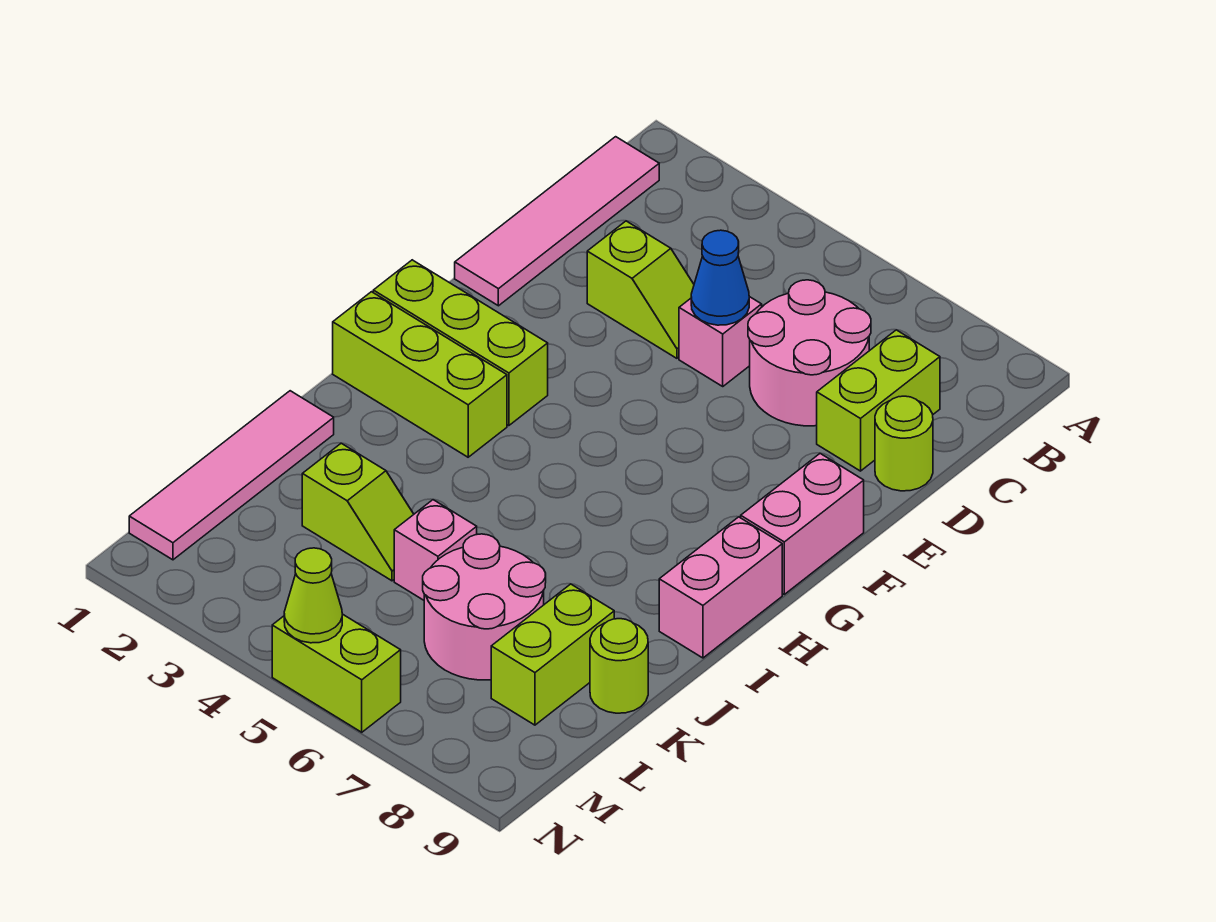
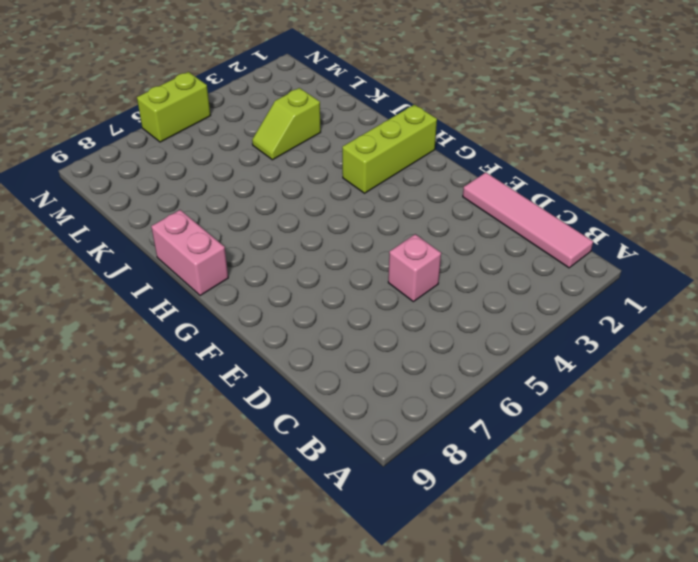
none -> pink round brick C6:D7 level 1
none -> lime brick C8:D8 level 1
none -> lime slope D3:D4 level 1 top 3

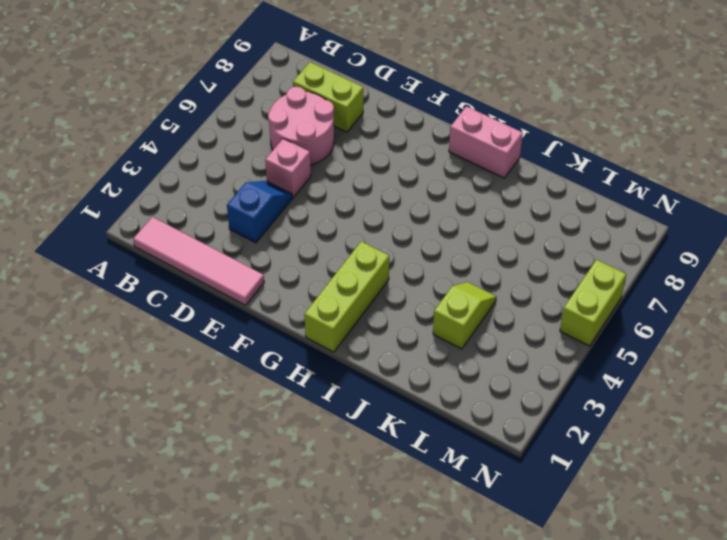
blue slope D3:D4 level 1 top 3 -> lime slope D3:D4 level 1 top 3
none -> lime round brick D9 level 1
none -> pink brick F9:G9 level 1
none -> lime brick G1:G3 level 1

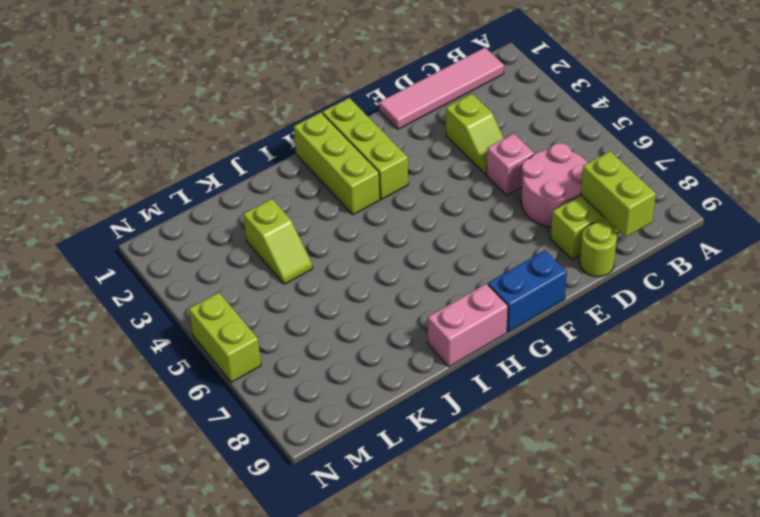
lime brick C8:C9 level 2 -> lime brick K8:L8 level 1
blue brick F9:G9 level 1 -> pink brick F9:G9 level 1
none -> pink tile J1:M1 level 1
none -> pink brick K5 level 1
none -> pink round brick K6:L7 level 1

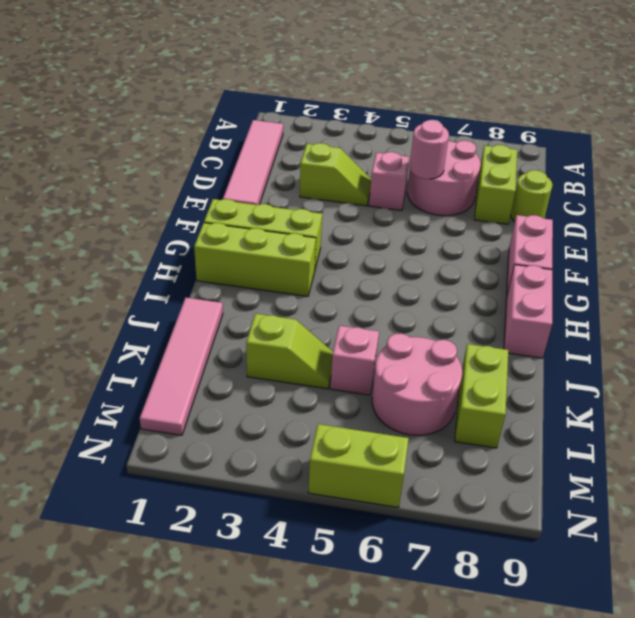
pink round brick D6 level 2 -> none
none -> lime round brick K9 level 1
none -> blue cone D5 level 2
none -> lime cone N5 level 2

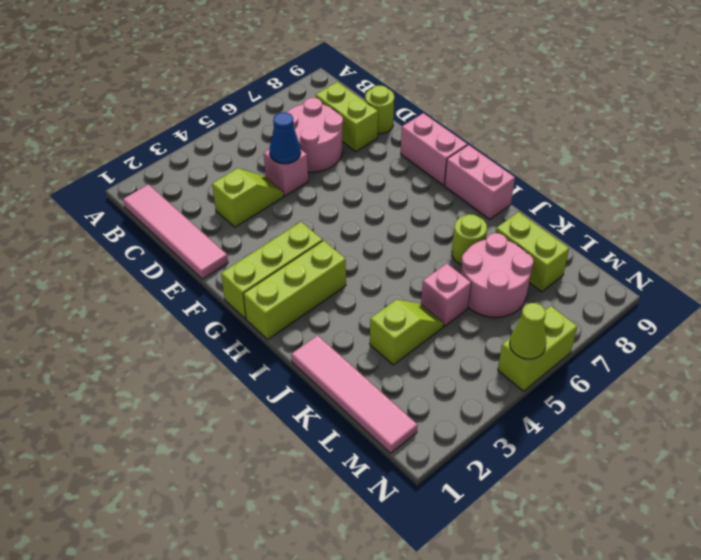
lime round brick J7 level 1 -> lime round brick K9 level 1

